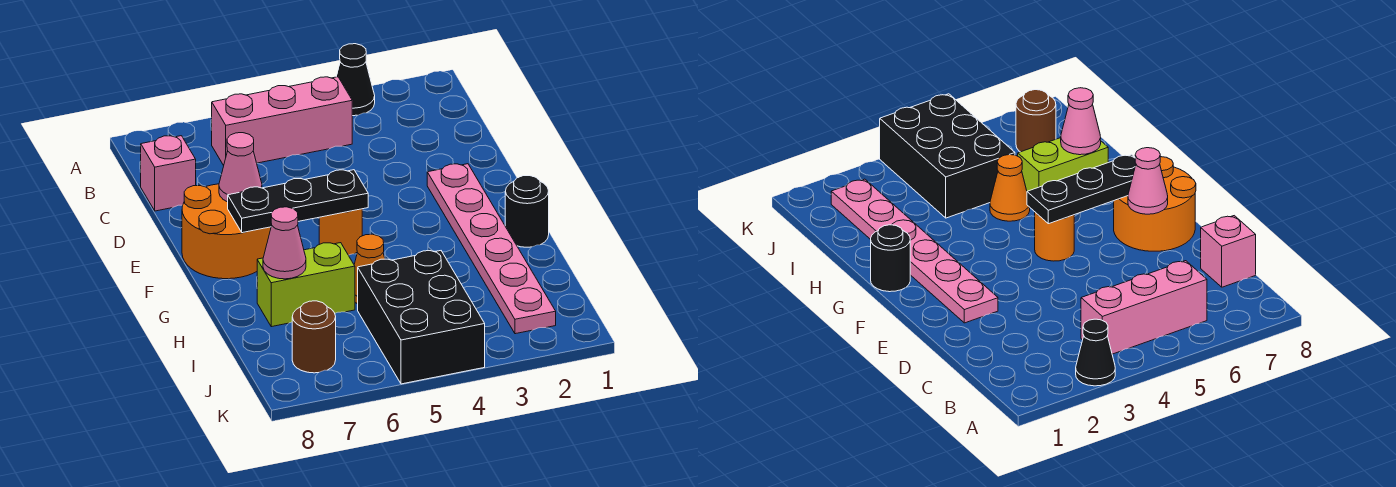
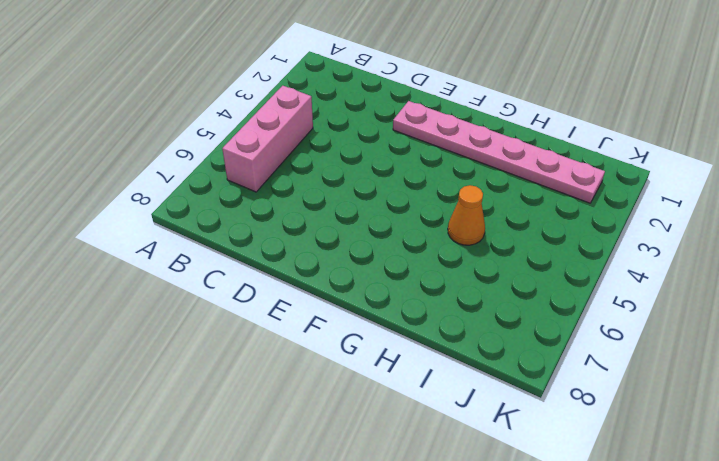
none -> black cone A3 level 1
none -> pink brick C8 level 1
none -> orange round brick E7:F8 level 1

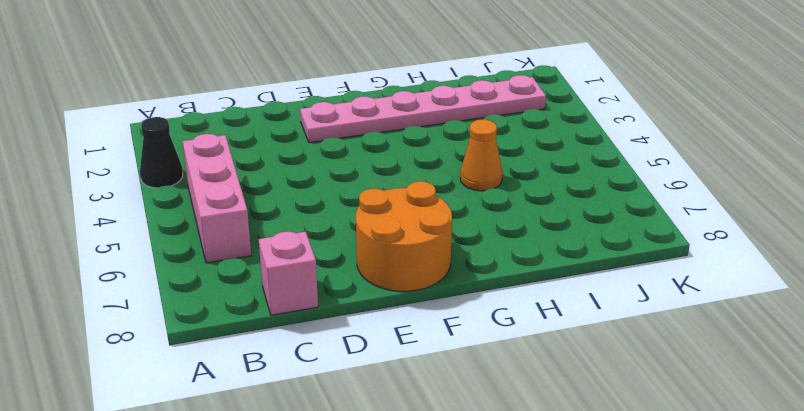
none -> orange round brick F5 level 1
none -> black round brick G1 level 1
none -> lime brick H6:H7 level 1

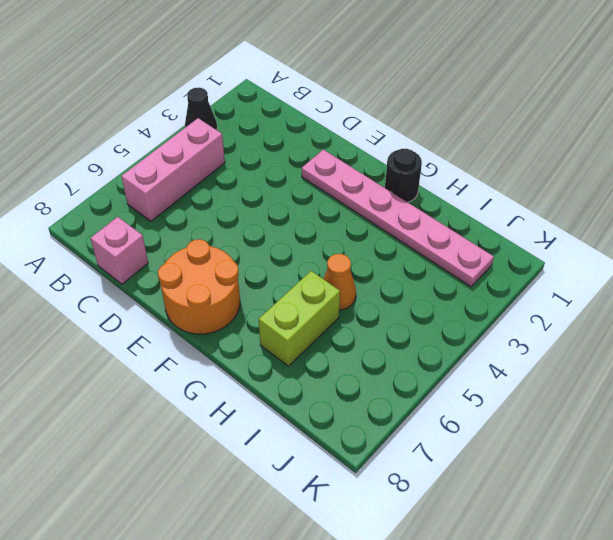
none -> orange round brick F5 level 1
none -> black brick I4:K5 level 1
none -> brown round brick J7 level 1

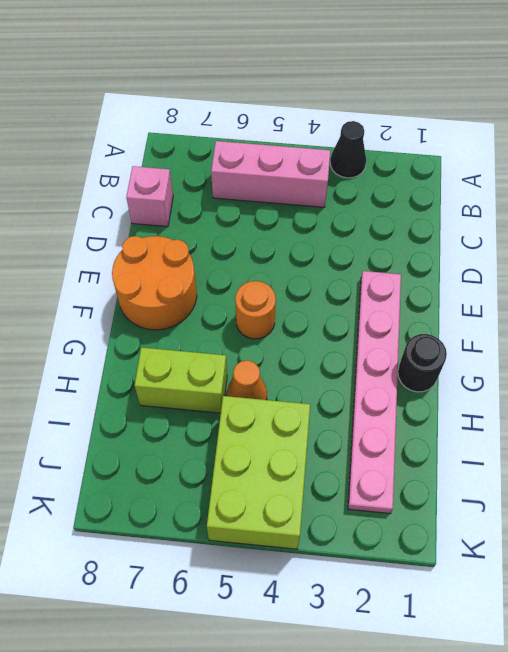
lime brick I4:K5 level 1 -> black brick I4:K5 level 1
none -> brown round brick J7 level 1
none -> pink cone E7 level 2
none -> black plate F5:F7 level 2

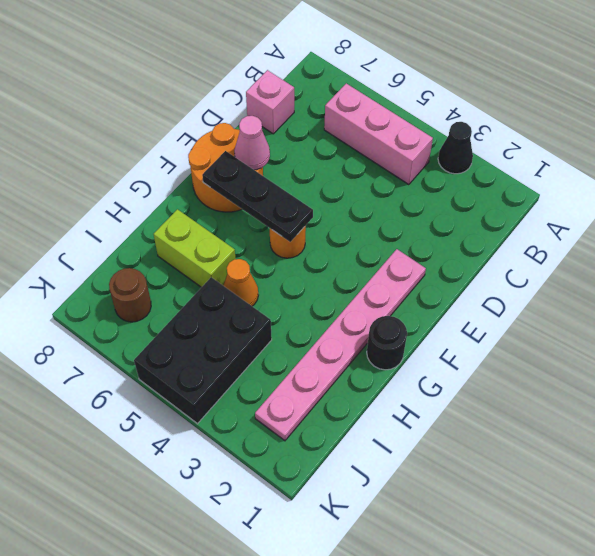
none -> pink cone H7 level 2

